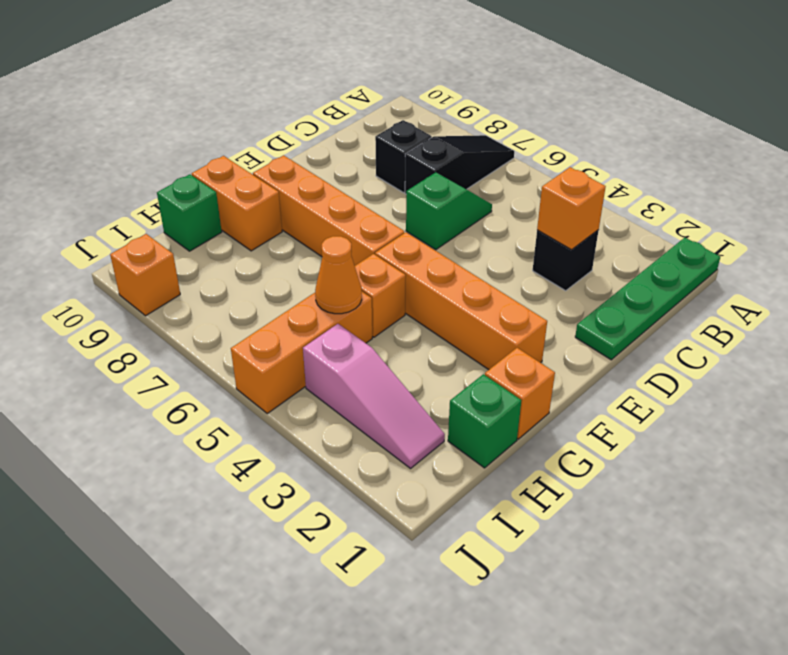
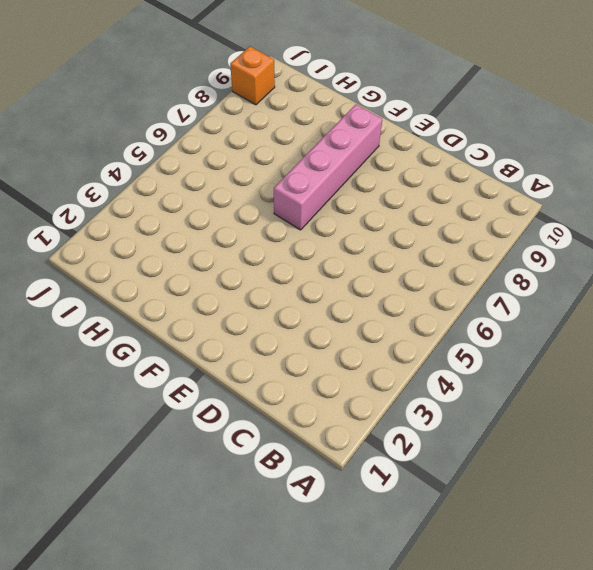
pink brick F6:F9 level 1 -> orange brick F6:F9 level 1
none -> green plate A1:D1 level 1
none -> black slope A7:C7 level 1 top C
none -> black brick C3 level 1

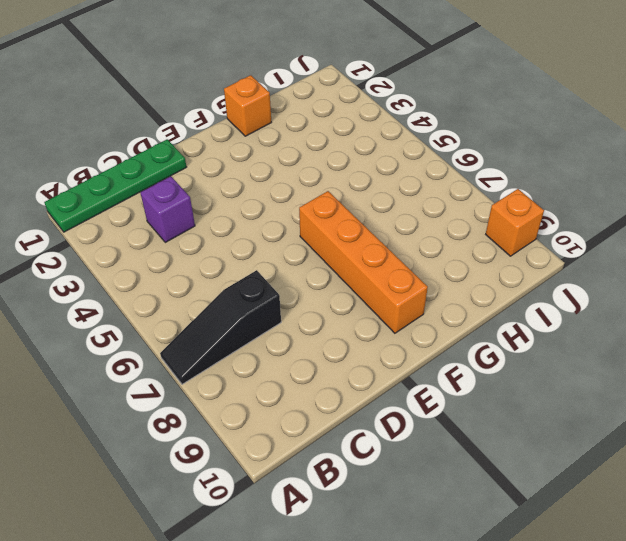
purple brick C3 level 1 -> black brick C3 level 1
none -> green slope C6:D6 level 1 top D
none -> black brick C8 level 1
none -> orange brick F2:F5 level 1

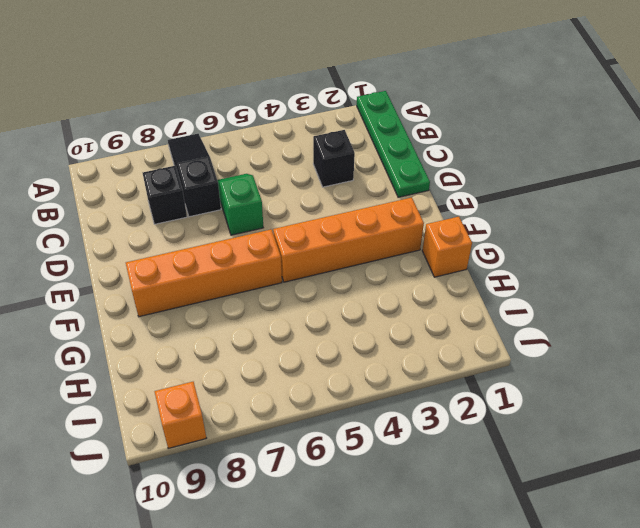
none -> orange brick G5 level 1
none -> orange brick G9:G10 level 1
none -> green brick H1 level 1

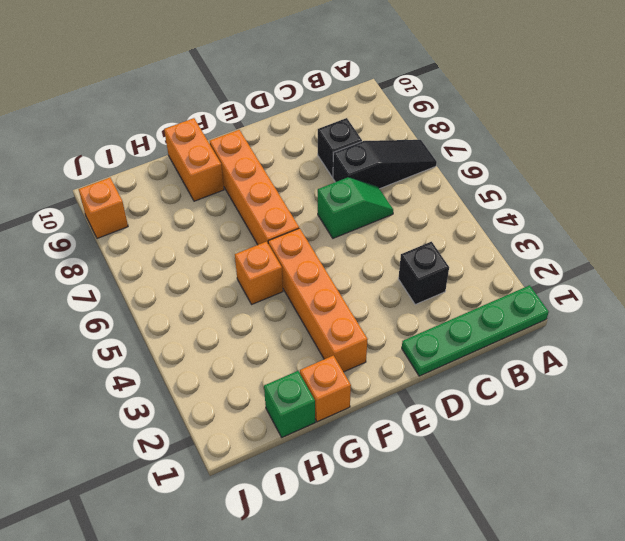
none -> orange brick H5:J5 level 1
none -> green brick H10 level 1
none -> pink slope I2:I4 level 1 top 4

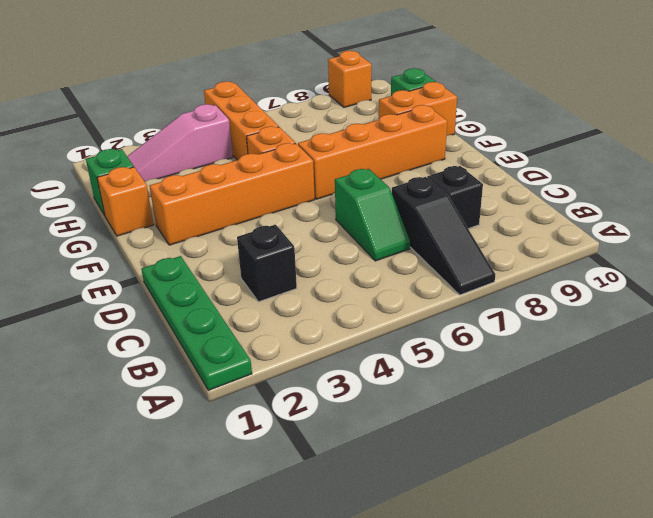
none -> orange brick C3 level 2
none -> orange cone H5 level 2

